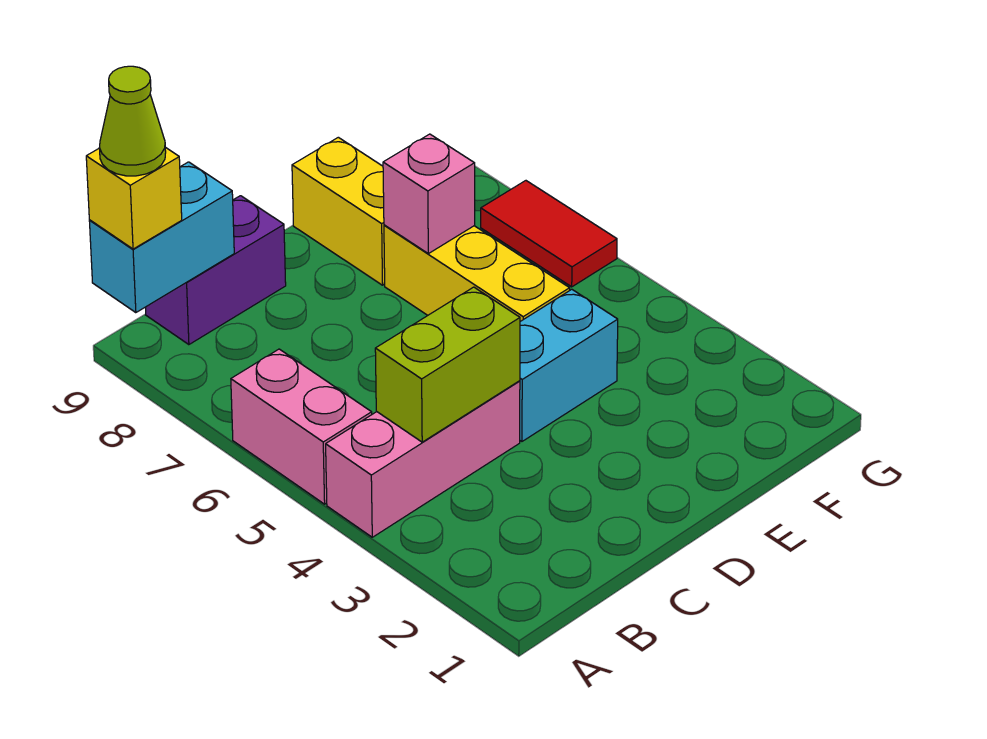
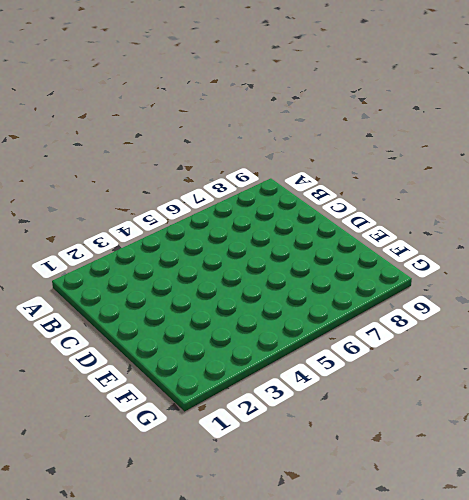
none -> pink brick A4:C4 level 1
none -> pink brick A5:A6 level 1
none -> purple brick B9:C9 level 1

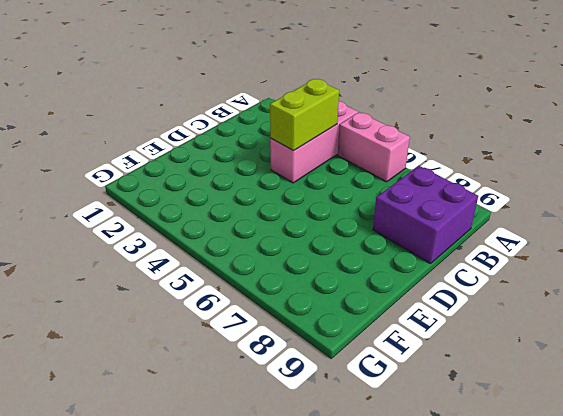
purple brick B8:C9 level 1 -> purple brick B9:C9 level 1
none -> cyan brick D4:E4 level 1
none -> yellow brick E5:E7 level 1
none -> yellow brick E8:E9 level 1

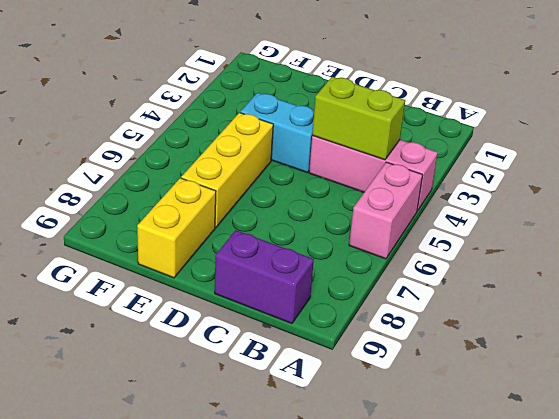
none -> red tile G6:G7 level 1
none -> cyan brick A9:B9 level 2
none -> pink brick E7 level 2

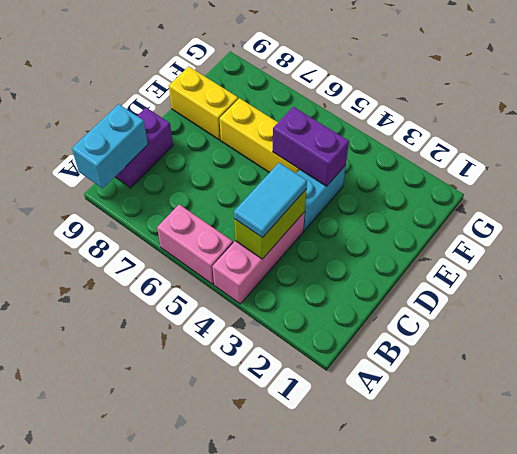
cyan tile B4:C4 level 3 -> none
purple brick E4:E5 level 2 -> none
none -> red tile G6:G7 level 1
none -> pink brick E7 level 2
none -> yellow brick A9 level 3

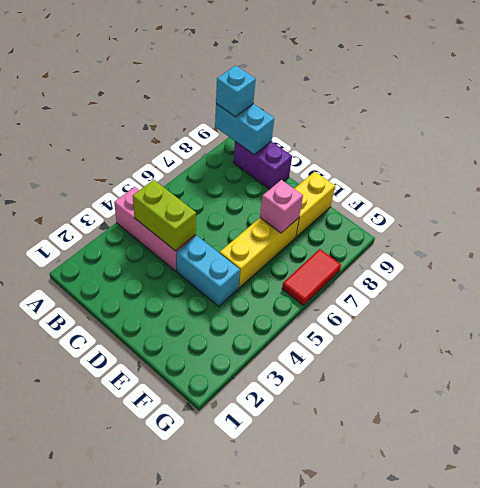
cyan brick A9 level 3 -> yellow brick A9 level 3
none -> pink brick A5:A6 level 1
none -> lime cone A9 level 4

